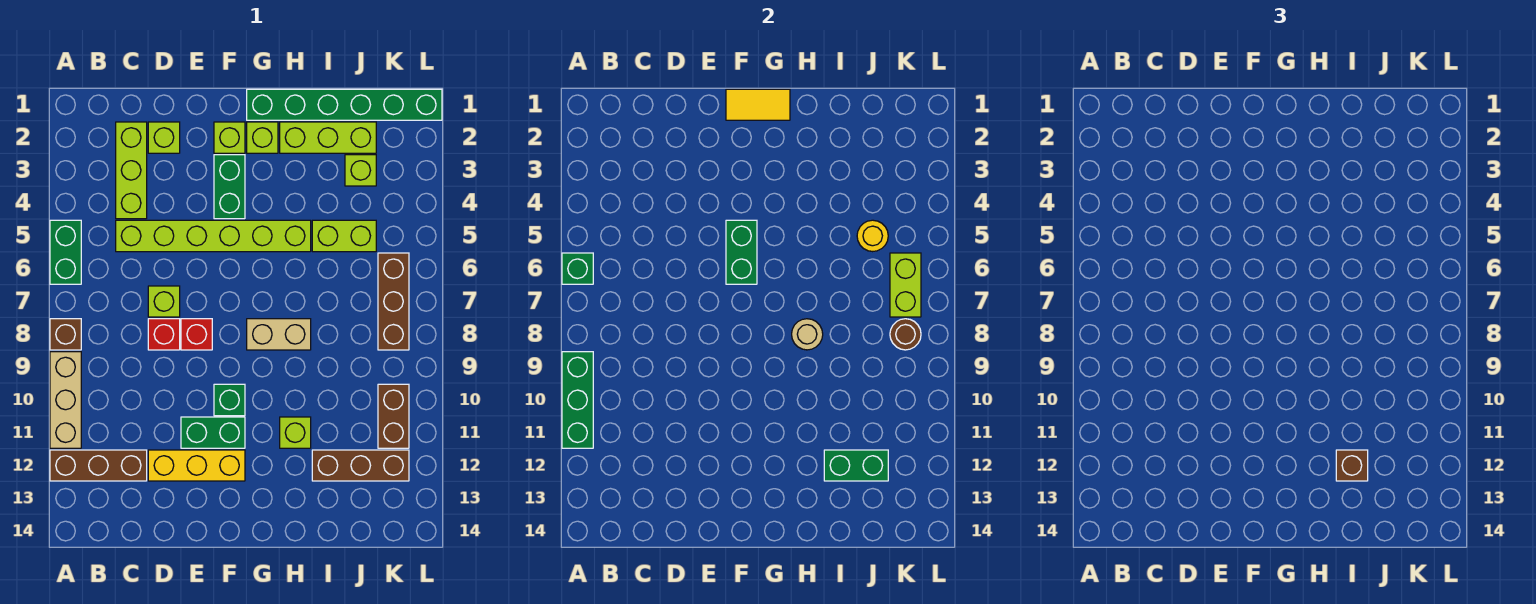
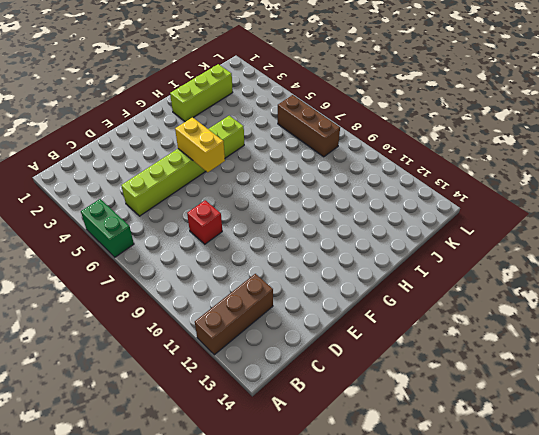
yellow brick F5:F6 level 2 -> green brick F5:F6 level 2
none -> brown brick A8 level 1
none -> tan brick A9:A11 level 1
none -> lime brick C2:C4 level 1
none -> lime brick D2 level 1

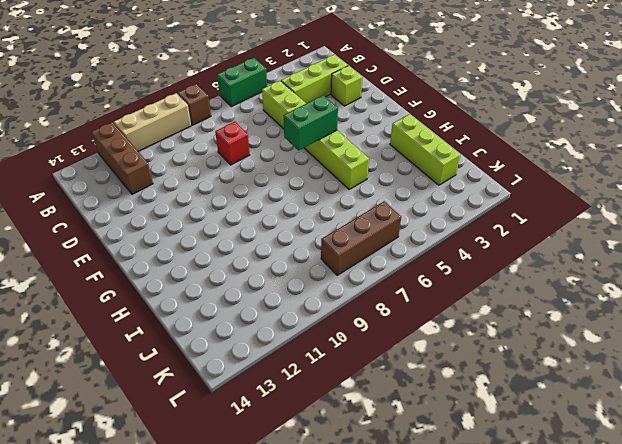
none -> lime brick D7 level 1
none -> yellow brick D12:F12 level 1
none -> red brick E8 level 1
none -> green brick E11:F11 level 1

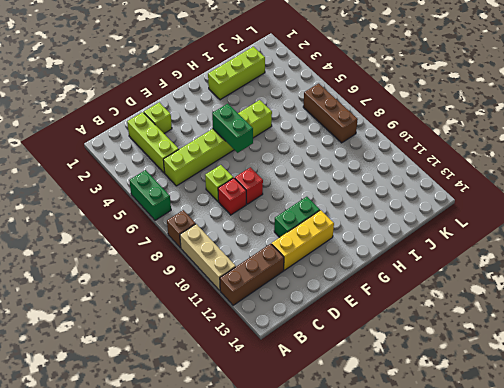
none -> lime brick F2 level 1
none -> green brick F3:F4 level 1
none -> green brick F10 level 1
none -> green brick G1:L1 level 1

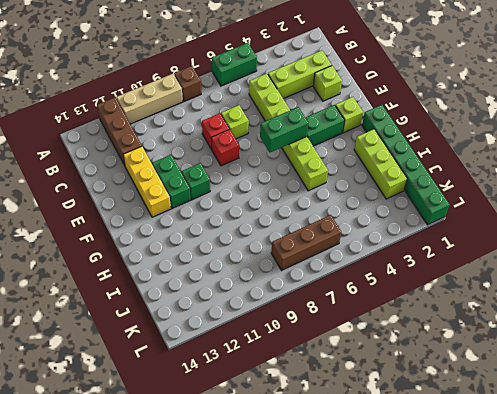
none -> lime brick G2 level 1
none -> tan brick G8:H8 level 1
none -> lime brick H11 level 1
none -> lime brick I5:J5 level 1

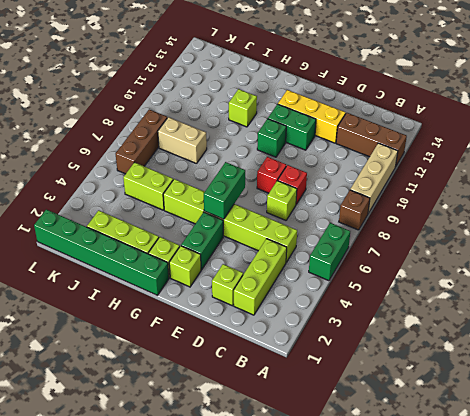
tan brick I8:J8 level 1 -> tan brick G8:H8 level 1
none -> brown brick I12:K12 level 1
none -> lime brick J3 level 1
none -> brown brick K10:K11 level 1
none -> green brick A6 level 2

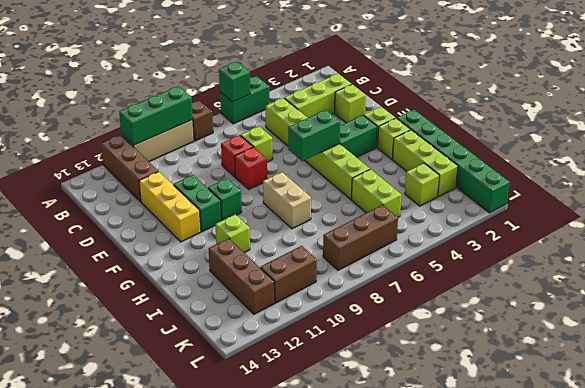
none -> yellow tile F1:G1 level 2
none -> tan round brick H8 level 2
none -> green brick I12:J12 level 2
none -> yellow round brick J5 level 2

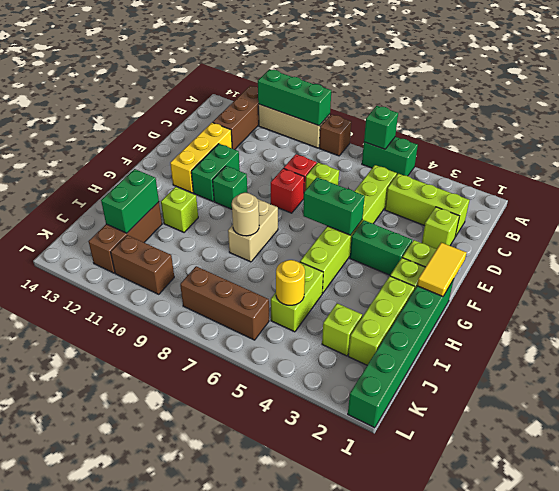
none -> lime brick K6:K7 level 2
none -> brown round brick K8 level 2
none -> brown brick I12 level 3

